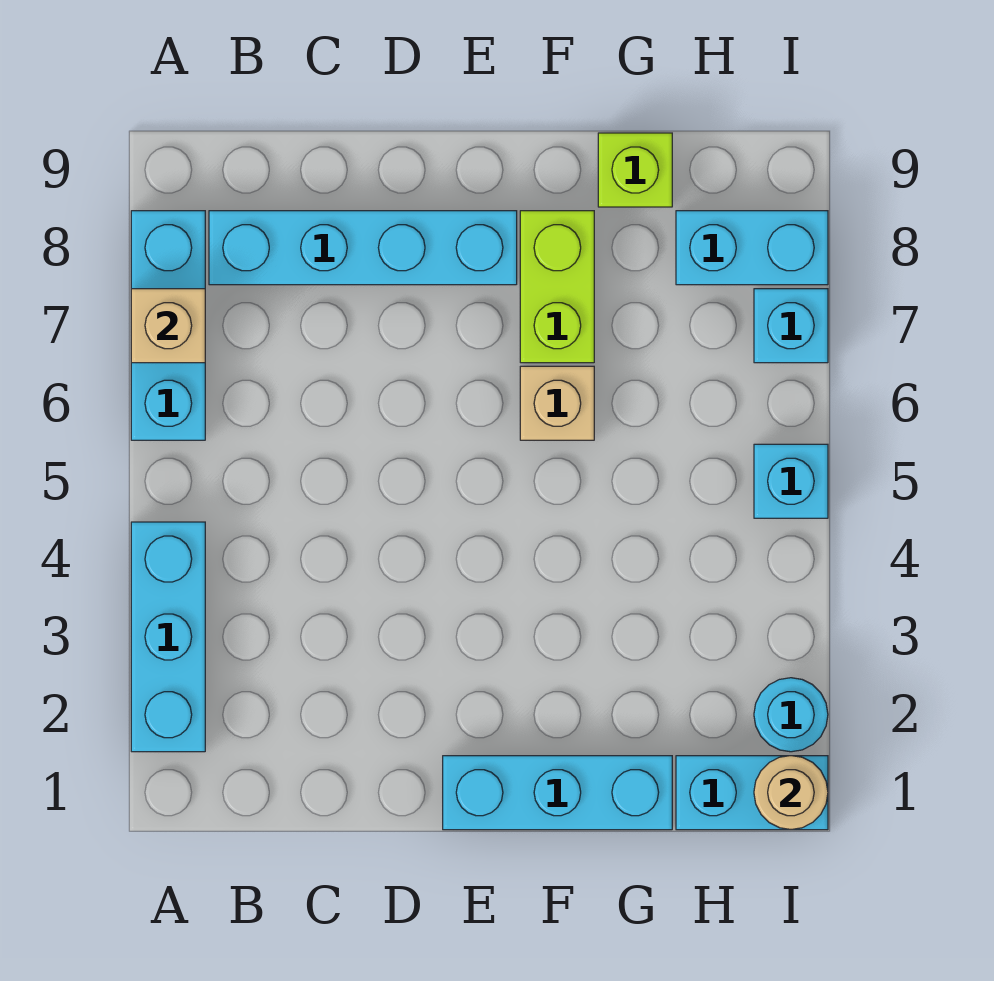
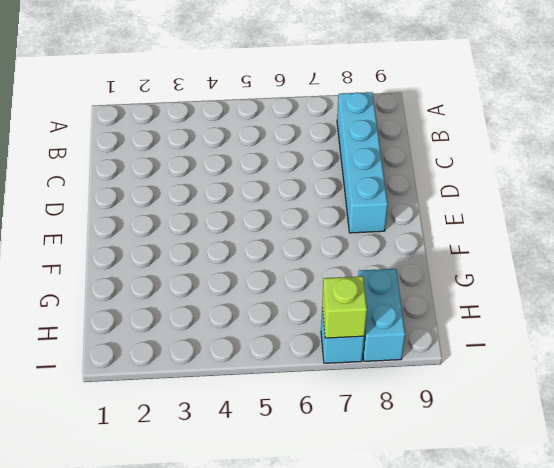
lime brick I7 level 2 -> lime brick G9 level 1
none -> cyan brick A2:A4 level 1
none -> cyan brick A6:A8 level 1
none -> cyan brick E1:G1 level 1

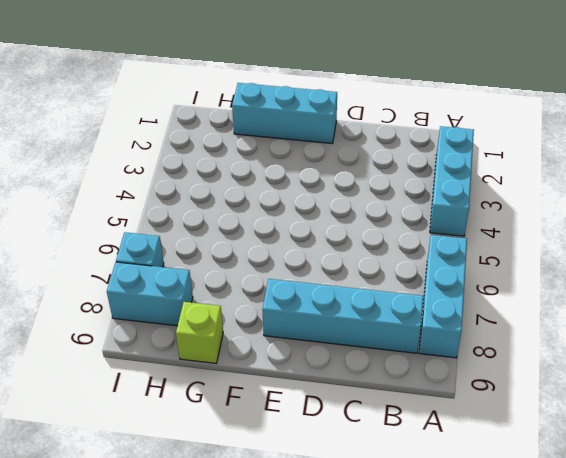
none -> tan brick F6 level 1
none -> lime brick F7:F8 level 1
none -> cyan brick H1:I1 level 1

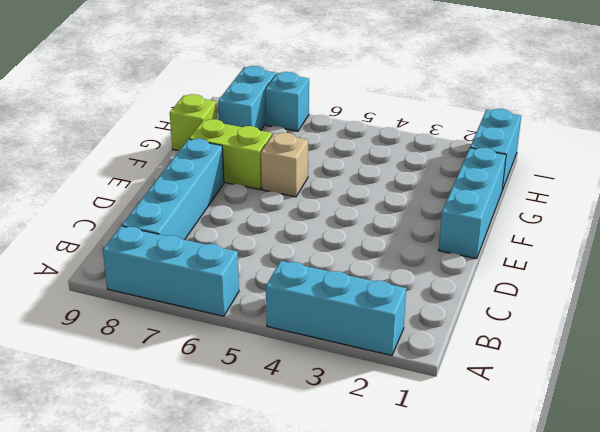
none -> cyan round brick I2 level 1
none -> cyan brick I5 level 1
none -> tan brick A7 level 2

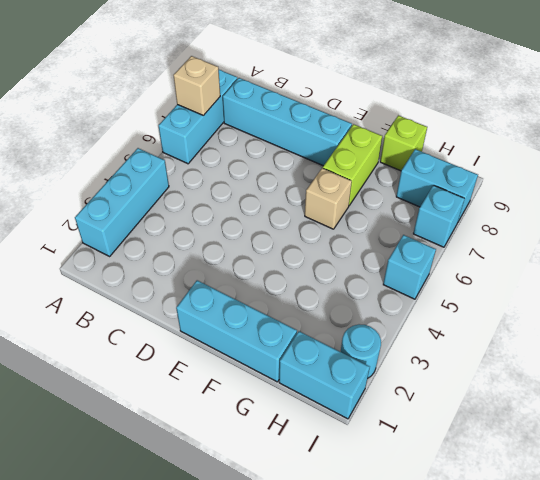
none -> tan round brick I1 level 2

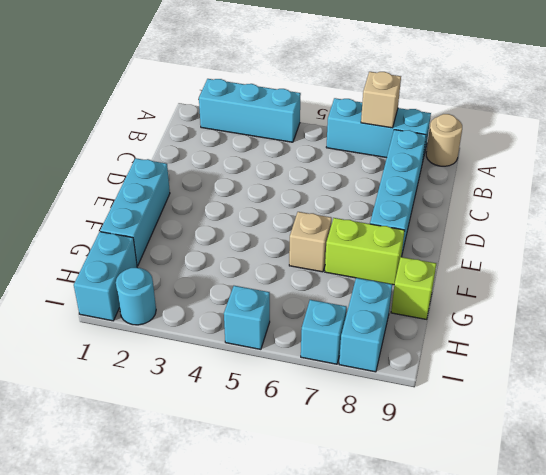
tan round brick A9 level 1 -> tan round brick I1 level 2

